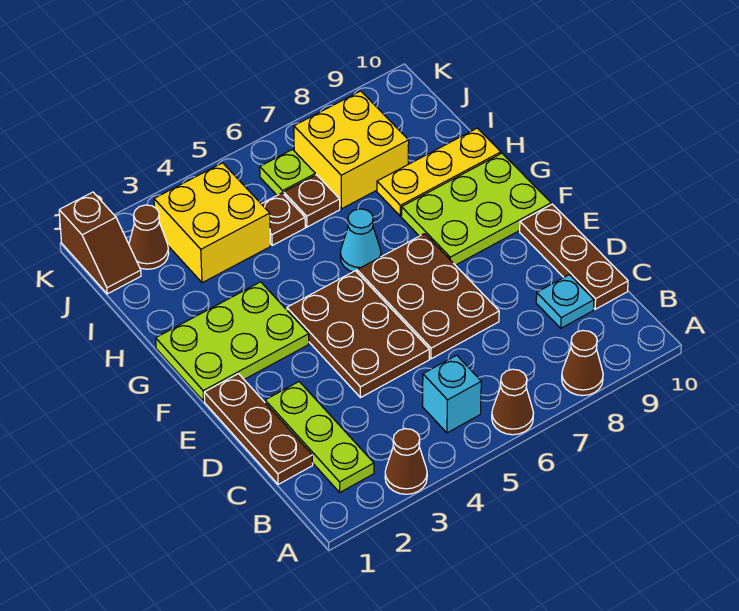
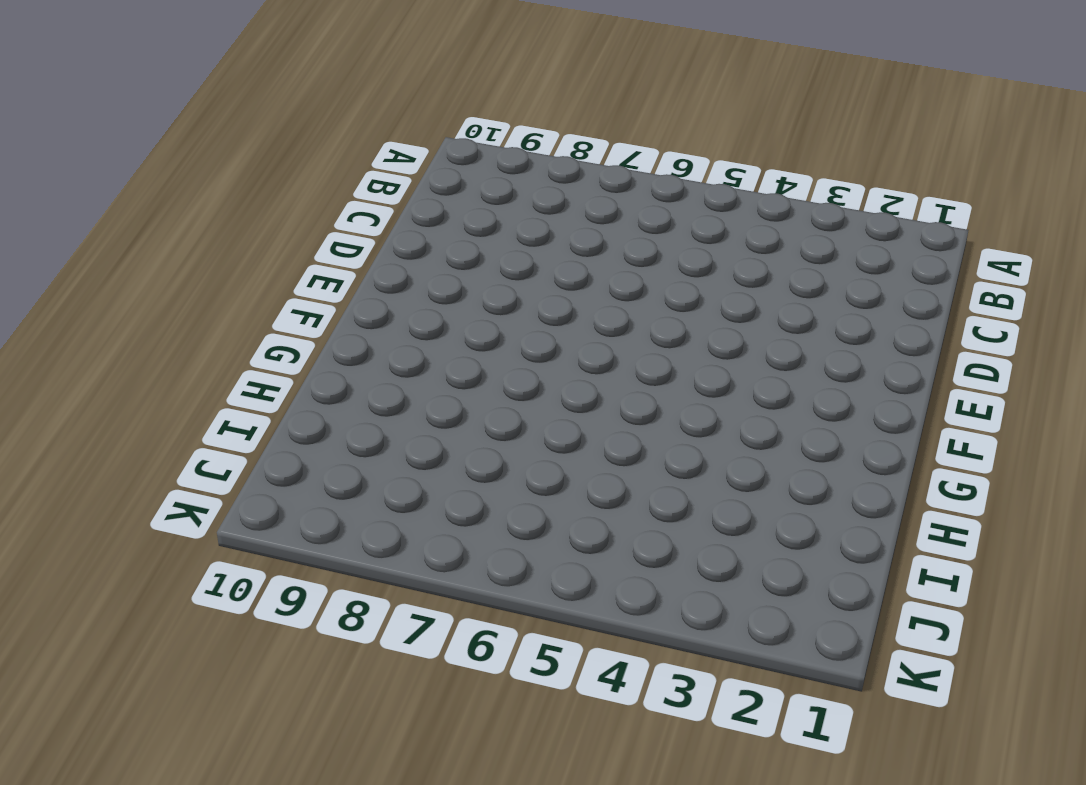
none -> brown cone A3 level 1
none -> brown cone A6 level 1
none -> brown cone A8 level 1

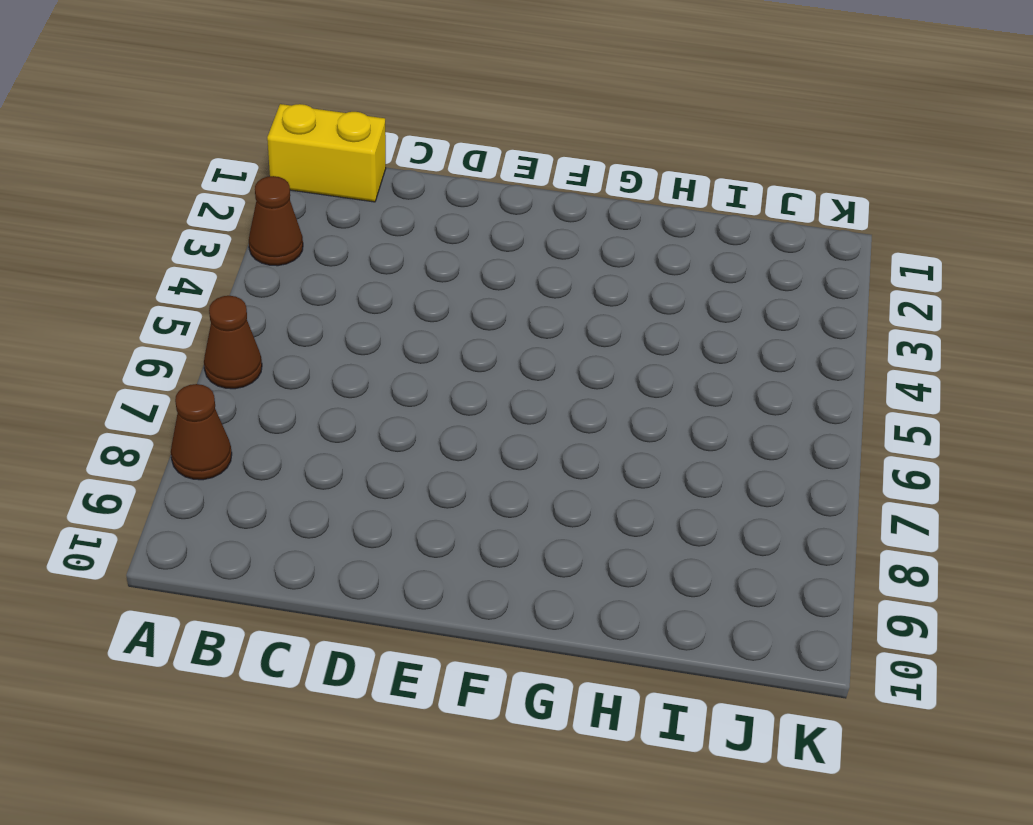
yellow brick A1:B1 level 1 -> none
none -> lime plate B2:D2 level 1
none -> cyan brick B5 level 1
none -> brown plate C1:E1 level 1

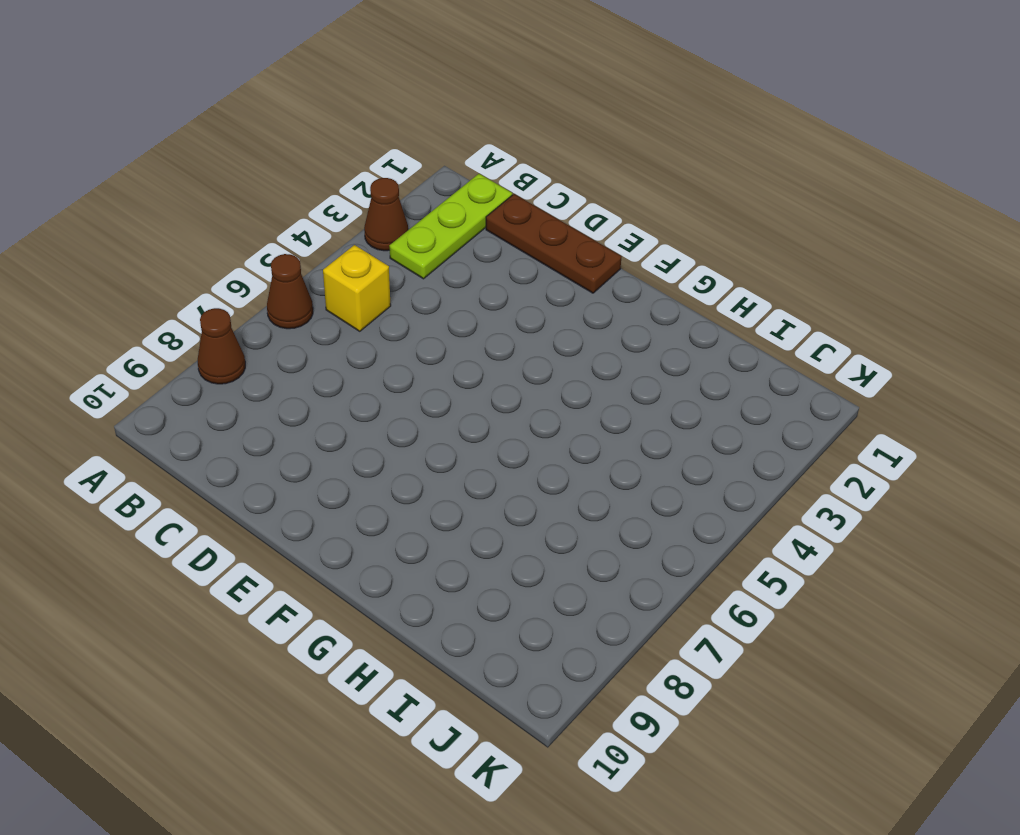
lime plate B1:B3 level 1 -> lime plate B2:D2 level 1
yellow brick B5 level 1 -> cyan brick B5 level 1
none -> cyan plate C9 level 1
none -> brown plate C10:E10 level 1
none -> brown plate D4:F5 level 1

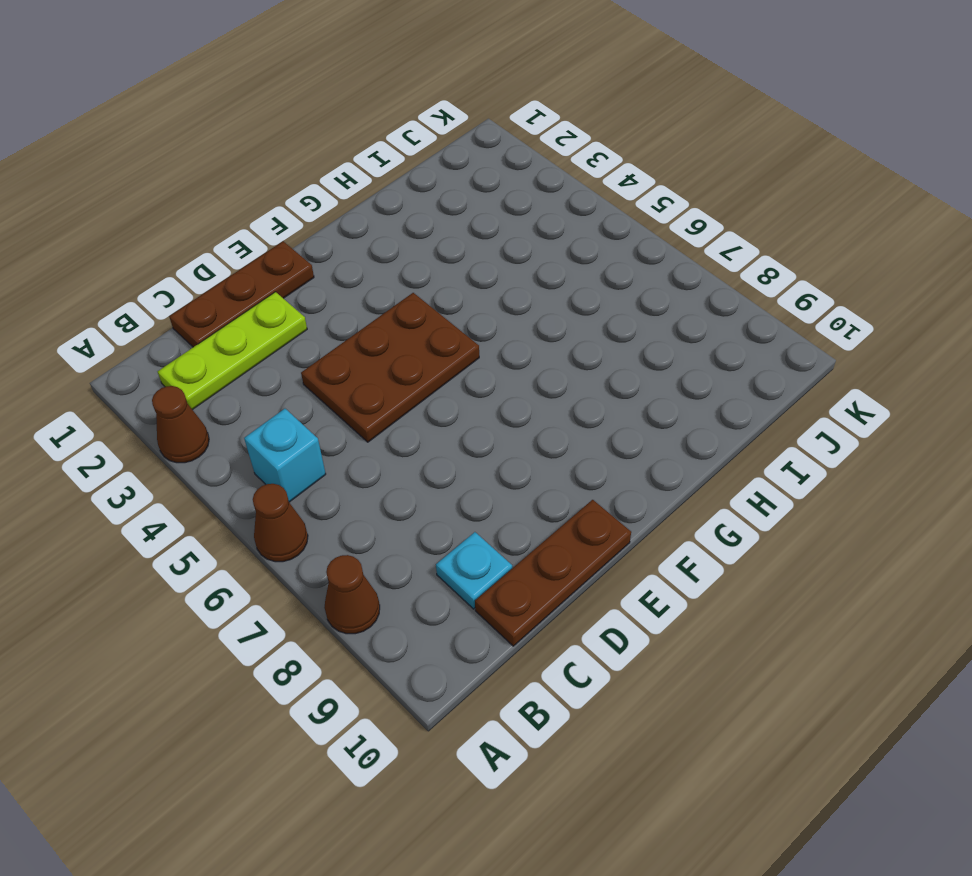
none -> brown plate D6:F7 level 1
none -> lime plate F1:G3 level 1
none -> lime plate F8:G10 level 1

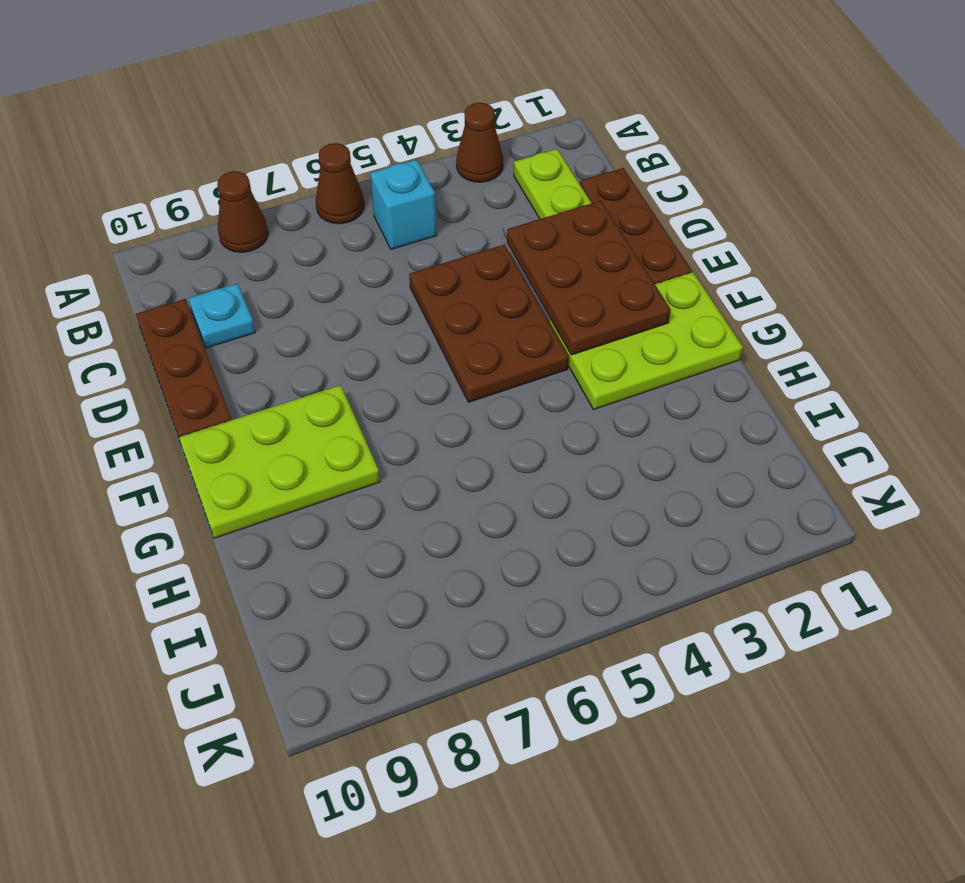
brown plate D2:F3 level 2 -> brown plate D6:F7 level 1
none -> cyan cone G6 level 1
none -> yellow plate H8:H10 level 1
none -> yellow brick I3:J4 level 1

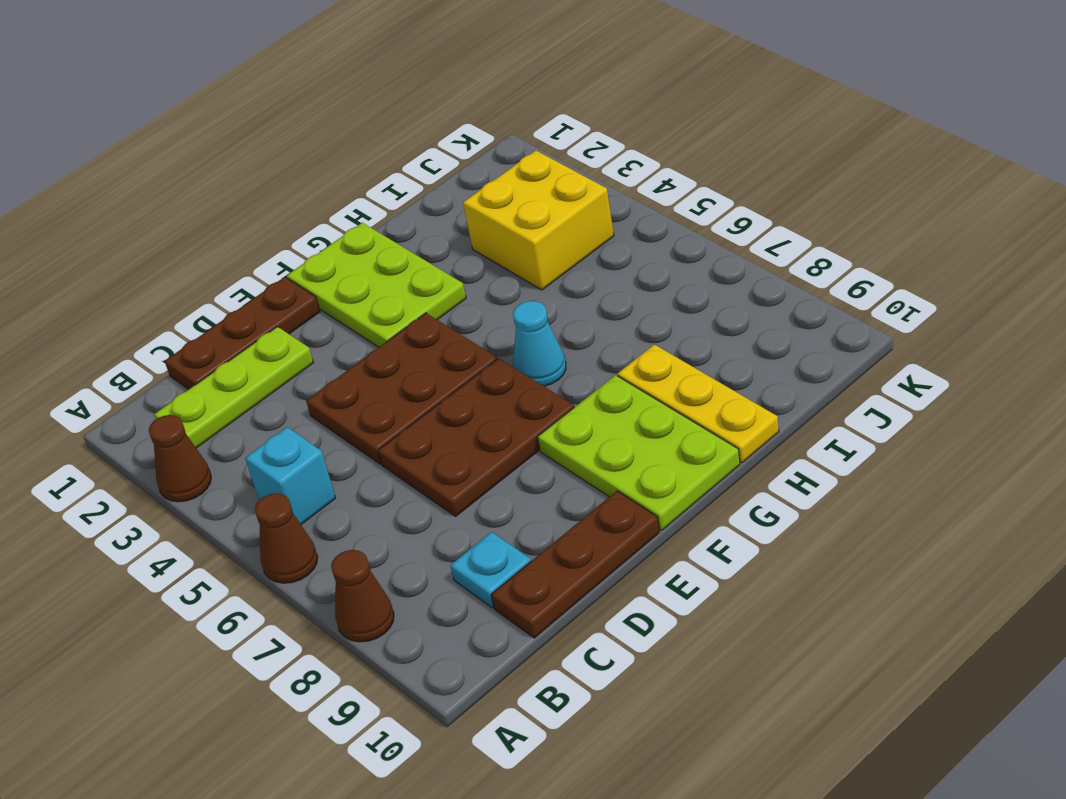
none -> brown plate I5 level 1
none -> brown plate I6 level 1
none -> yellow brick I7:J8 level 1

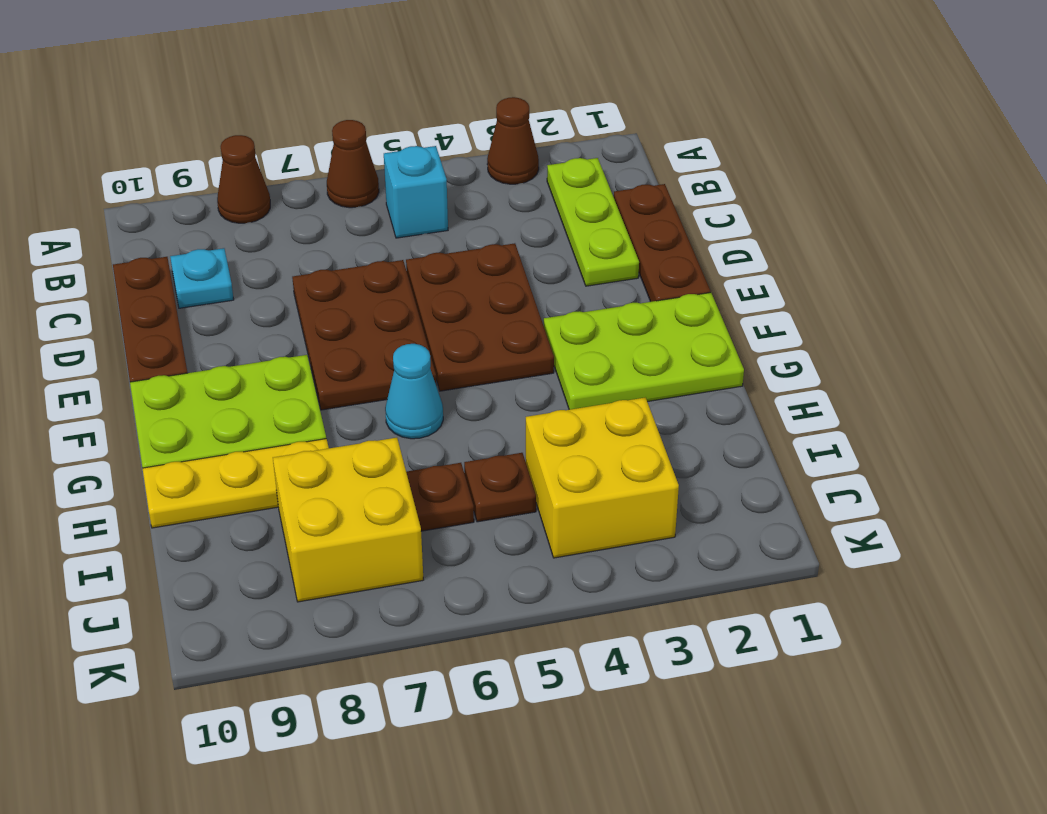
none -> brown slope J1:K1 level 1 top K
none -> brown cone J2 level 1
none -> lime plate J6 level 1

